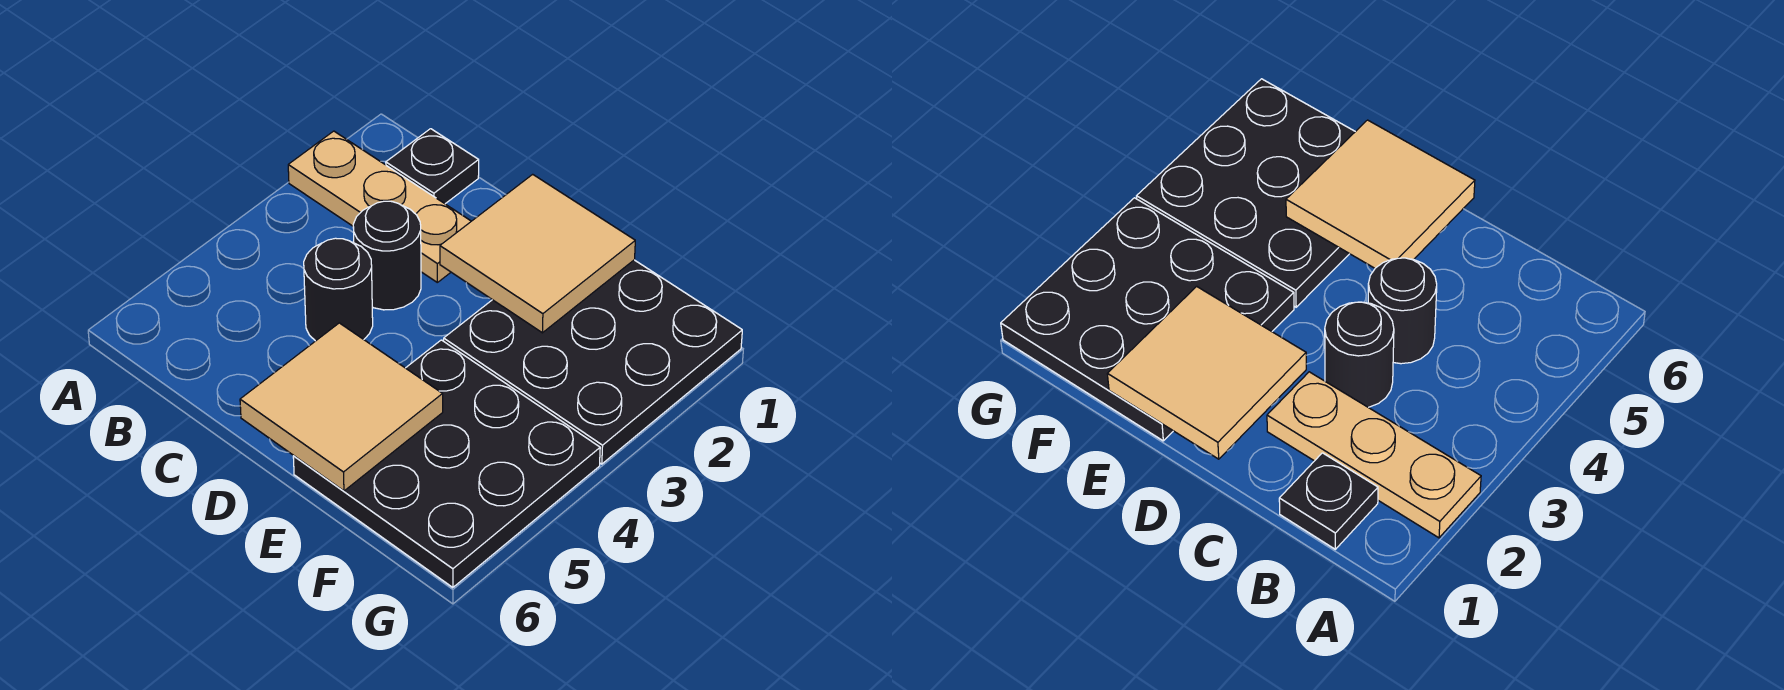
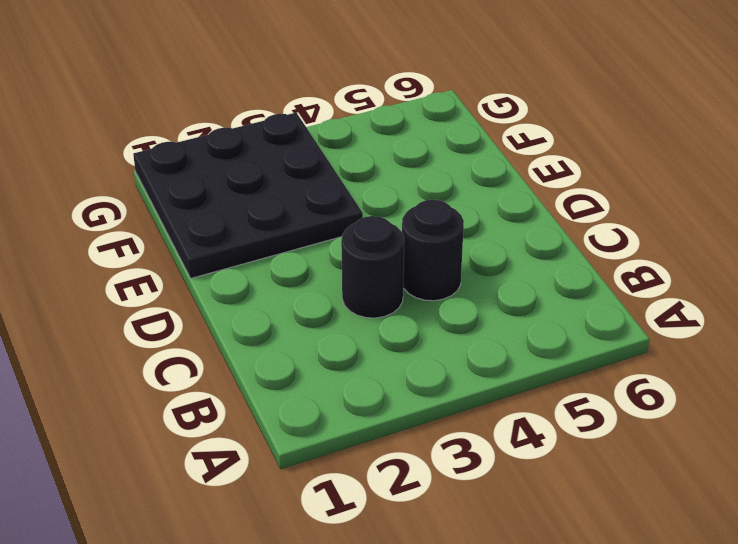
none -> tan plate A2:C2 level 1
none -> black plate B1 level 1

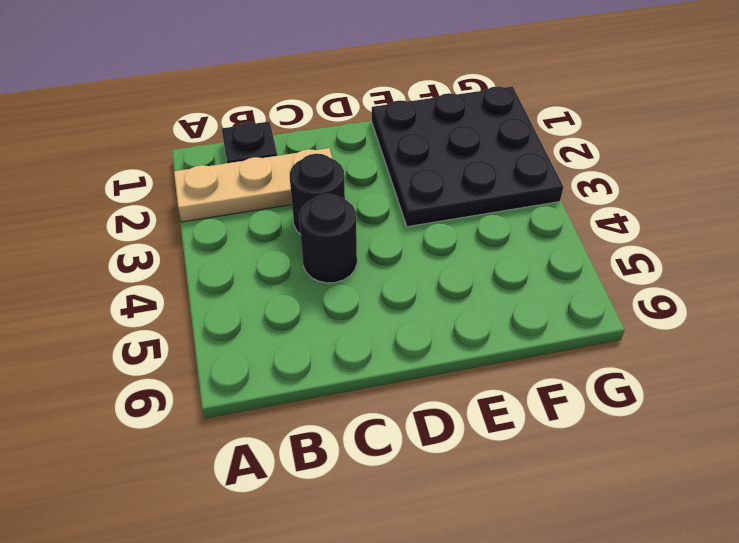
none -> black plate E4:G6 level 1
none -> tan tile D1:E2 level 2

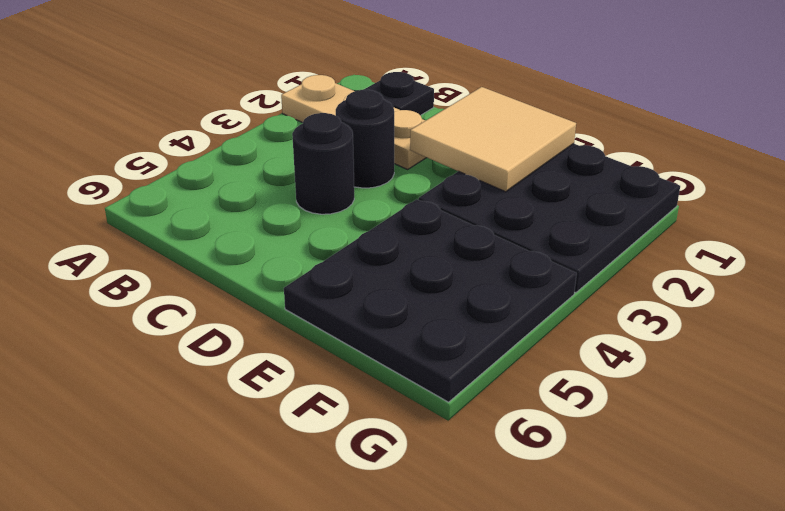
none -> tan tile D5:E6 level 2

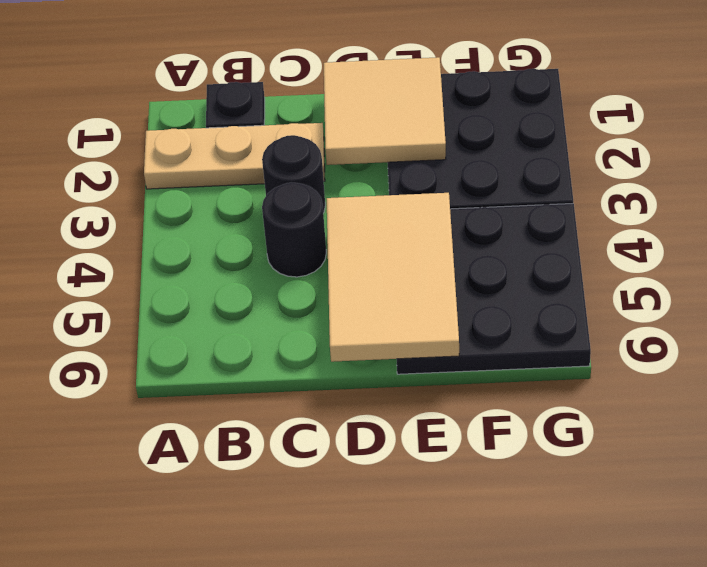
tan tile D4:E6 level 2 -> tan tile D5:E6 level 2

